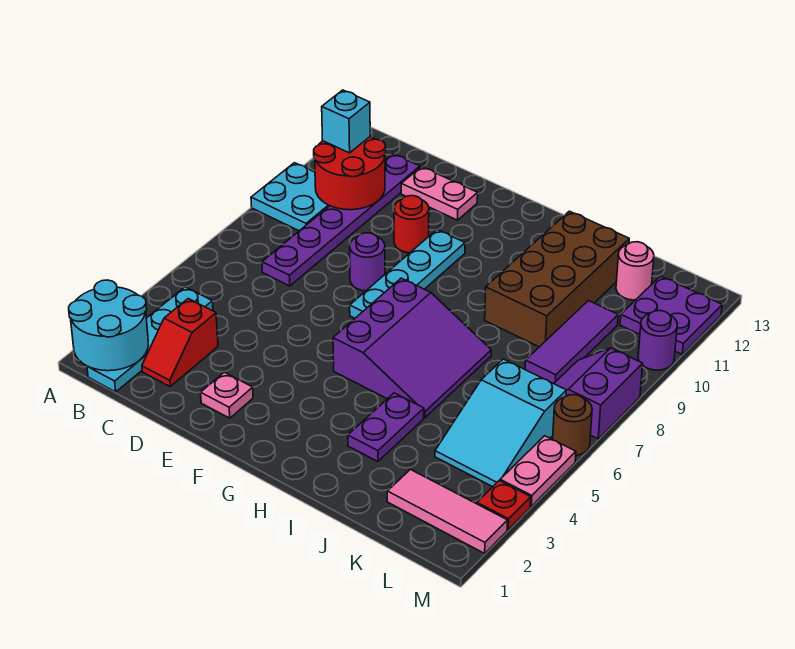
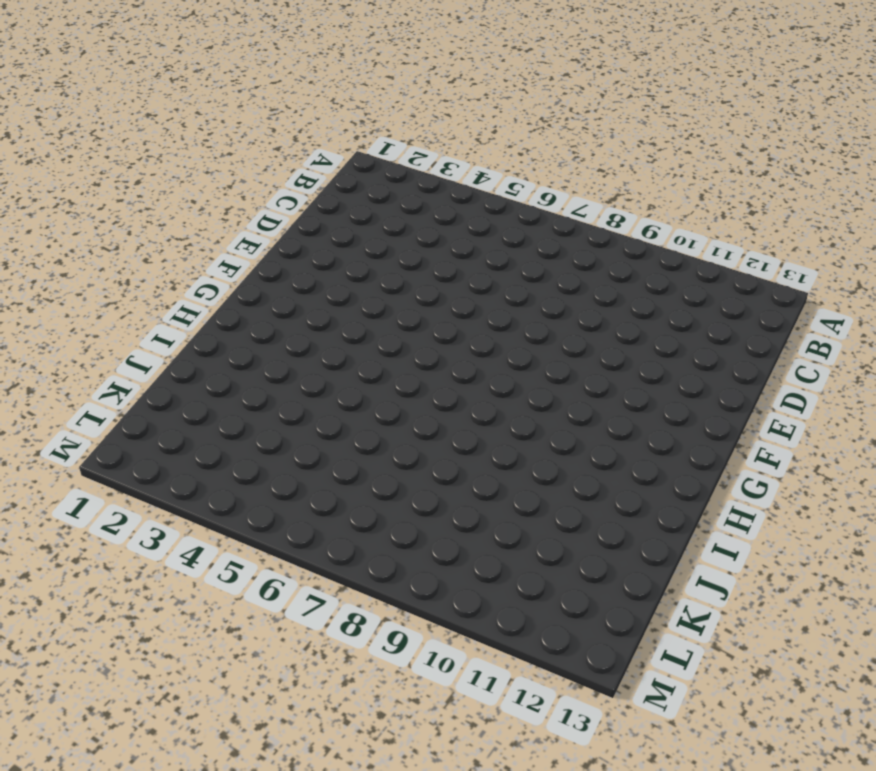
none -> cyan plate A9:B10 level 1
none -> cyan plate B1:B4 level 1
none -> red slope C2:C3 level 1 top 3

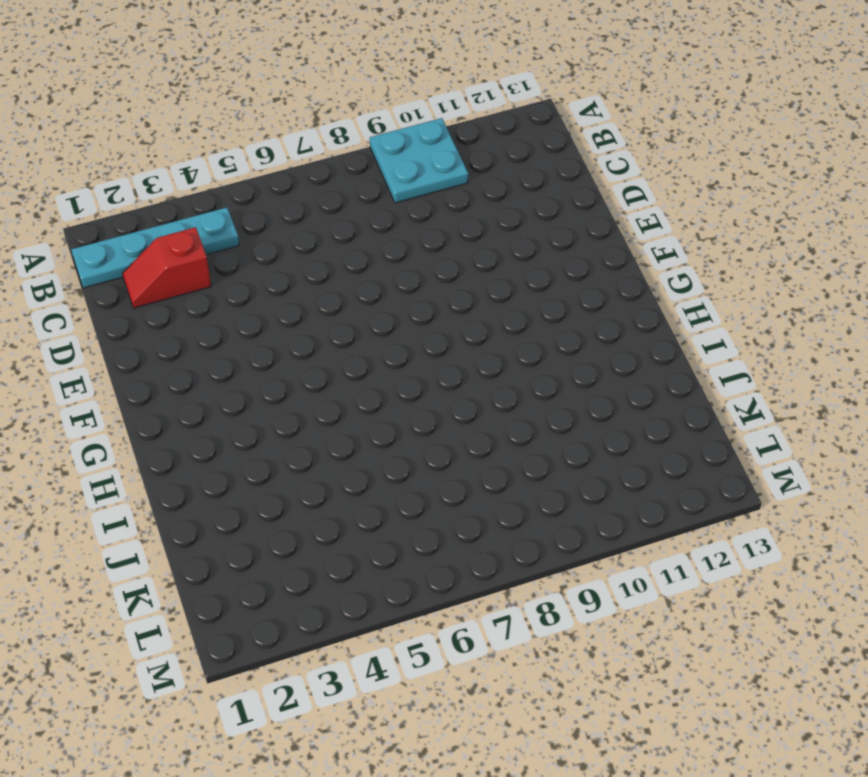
none -> purple plate C7:C12 level 1
none -> pink plate D12:E12 level 1
none -> pink plate E2 level 1

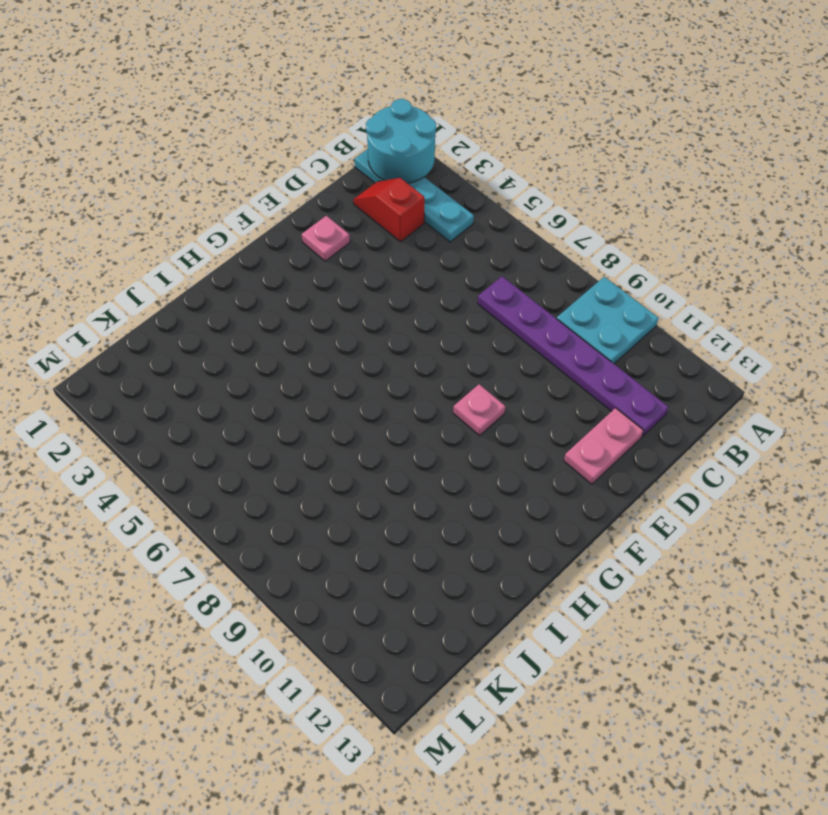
pink plate F9 level 1 -> cyan plate F7:F10 level 1
none -> purple round brick E8 level 1
none -> red round brick E10 level 1
none -> purple slope G5:I7 level 1 top G

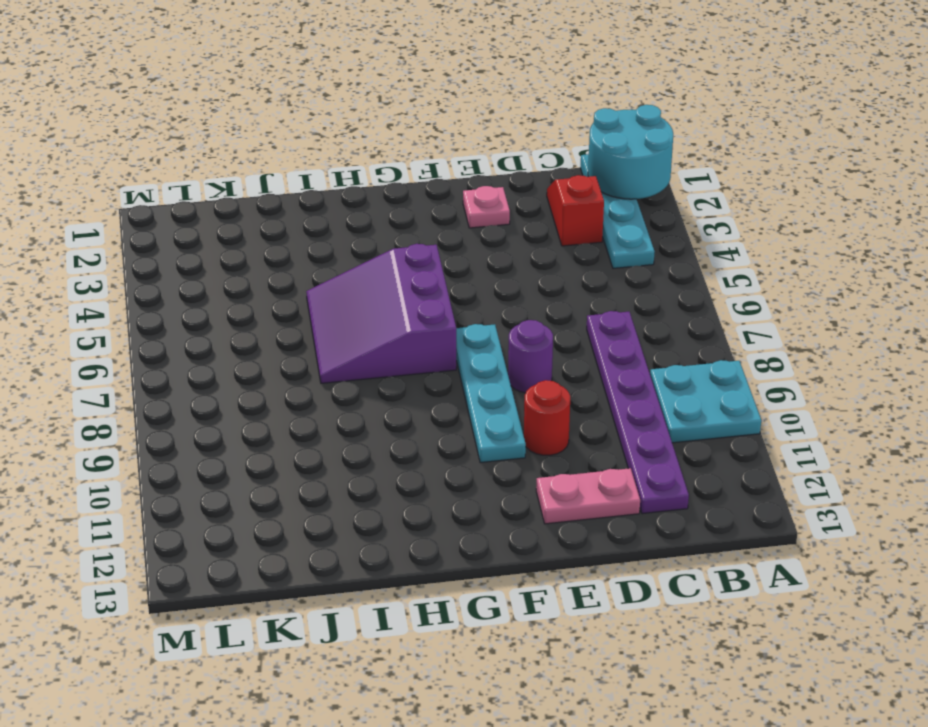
none -> purple plate I3:I4 level 1
none -> brown brick I9:J12 level 1
none -> pink tile K2:M2 level 1

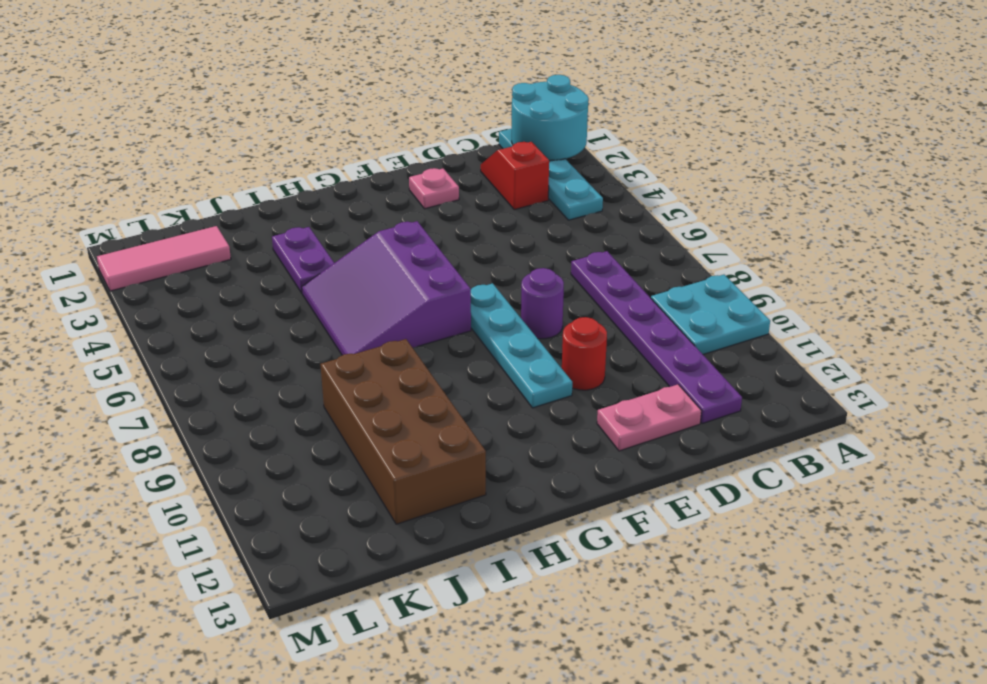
none -> cyan slope K4:L6 level 1 top 6
none -> purple tile K8:K10 level 1
none -> pink round brick K12 level 1

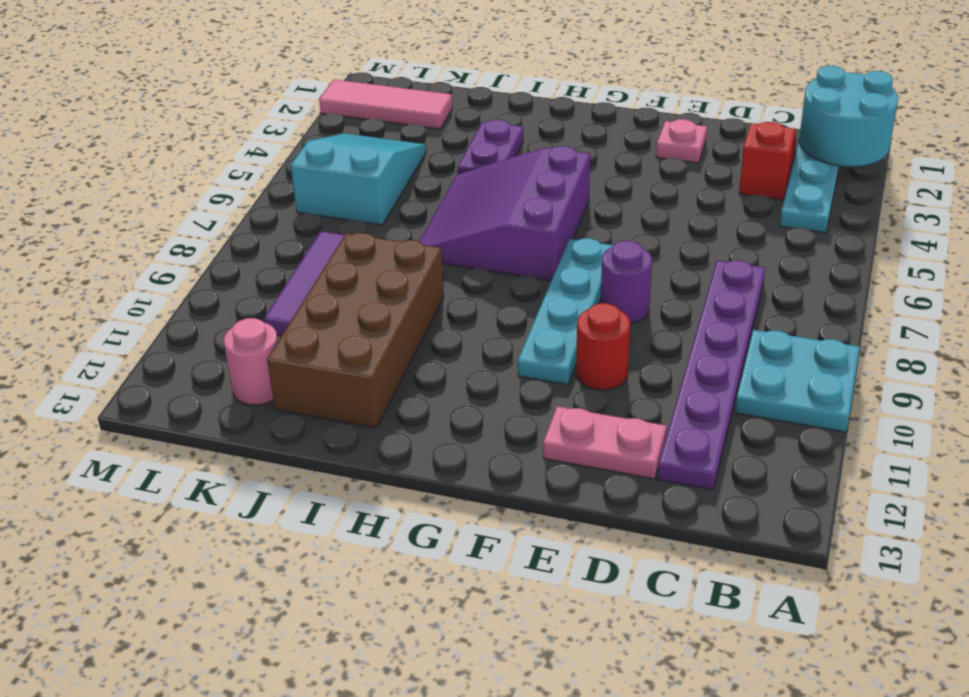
none -> purple slope L7:M8 level 1 top M
none -> purple plate L11:M12 level 1
none -> red plate M3 level 1

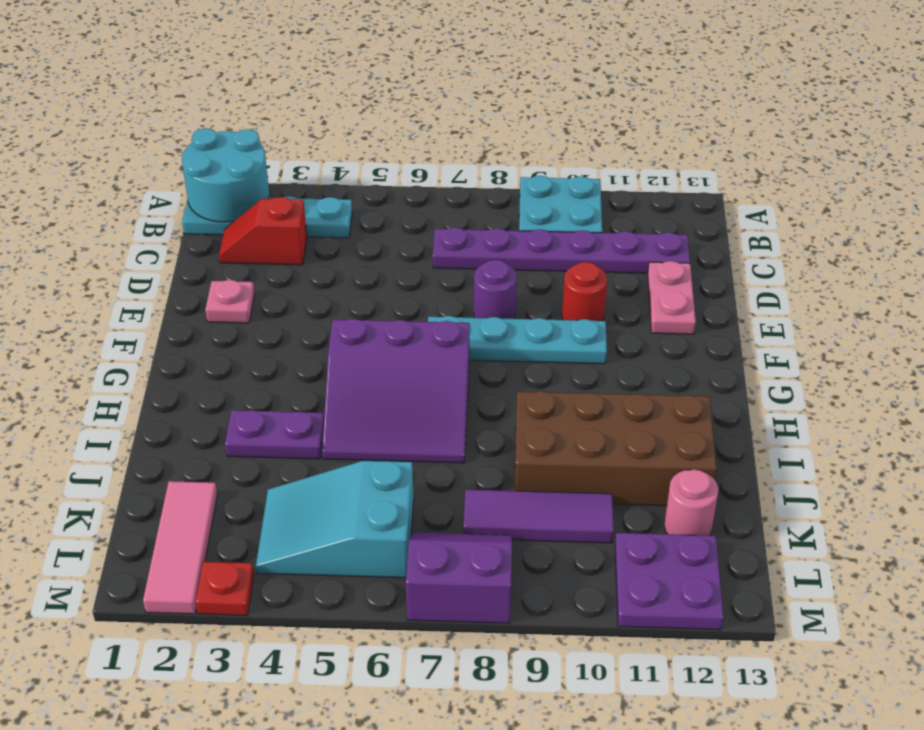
none -> pink plate M4:M5 level 1
none -> brown round brick M6 level 1
none -> purple round brick M10 level 1

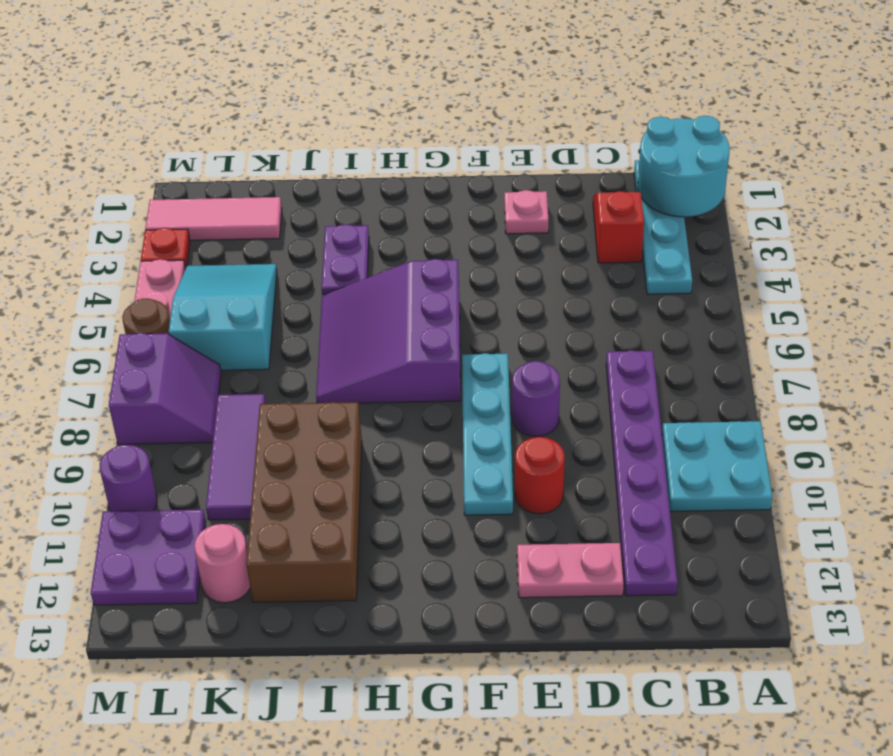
none -> red round brick B10:C11 level 2
none -> cyan brick B11 level 3

